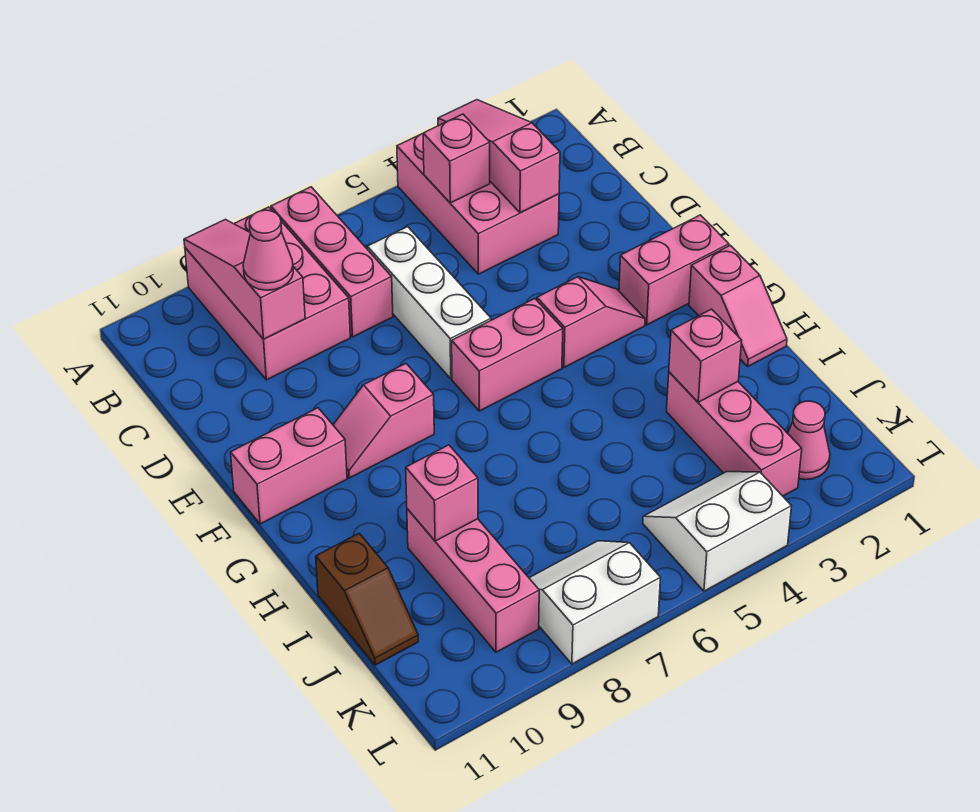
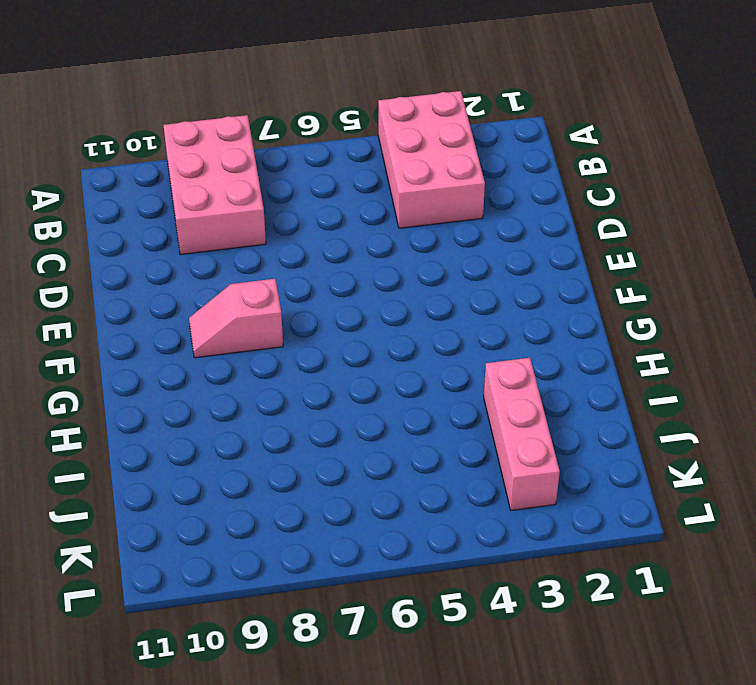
none -> pink brick A7:C7 level 1
none -> white brick C6:E6 level 1
none -> pink brick F1:F2 level 1

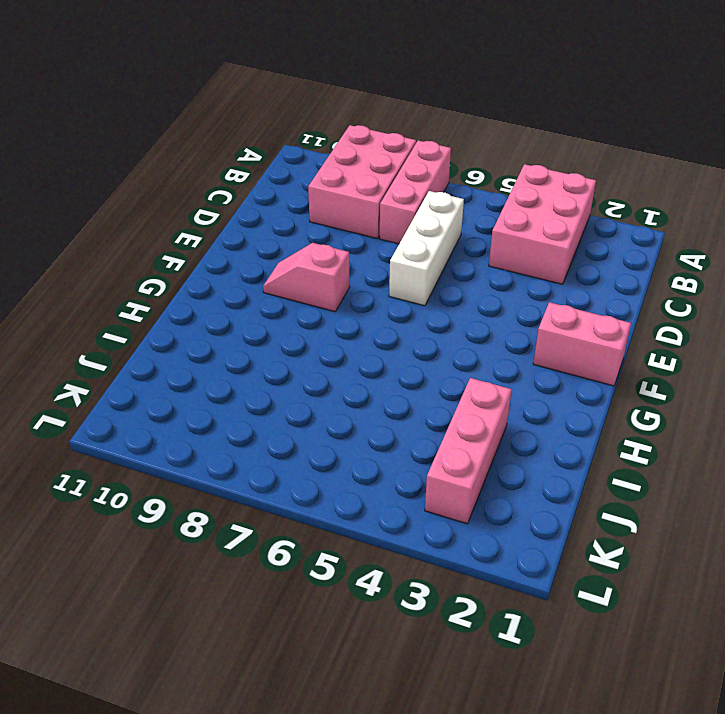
none -> pink slope F3:F4 level 1 top 4
none -> pink brick F5:F6 level 1
none -> pink brick F10:F11 level 1

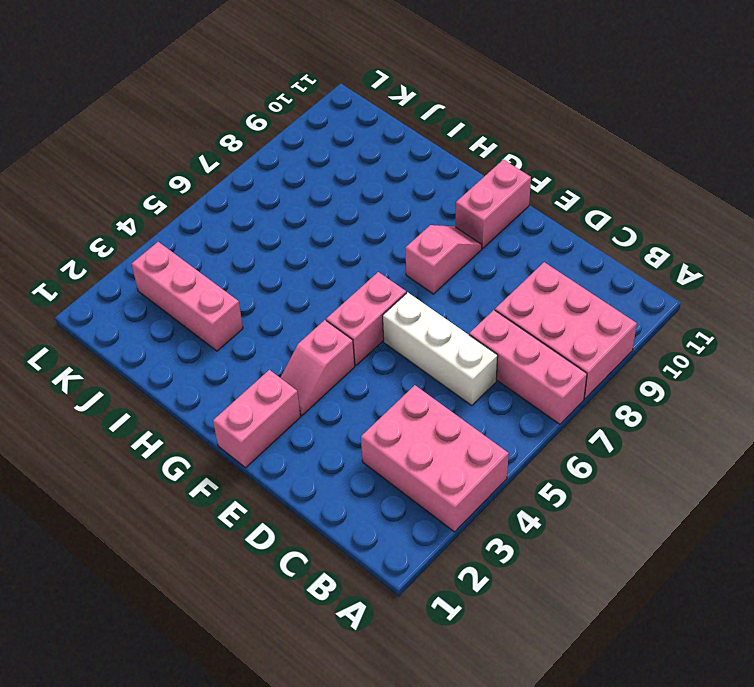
none -> pink slope G1:H1 level 1 top G
none -> pink brick I9:K9 level 1
none -> brown slope I11:J11 level 1 top I

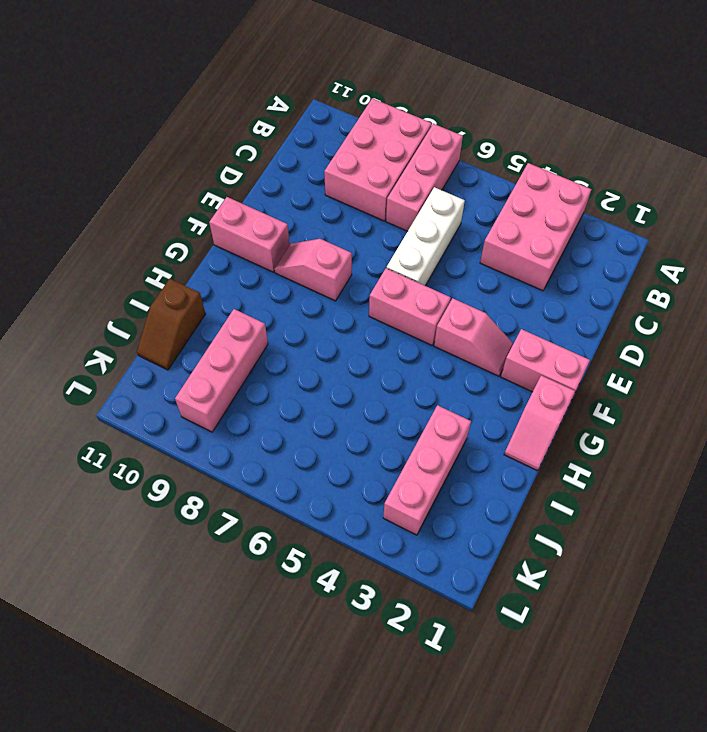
none -> pink cone K2 level 1
none -> white slope K4:L5 level 1 top L
none -> white slope K7:L8 level 1 top L

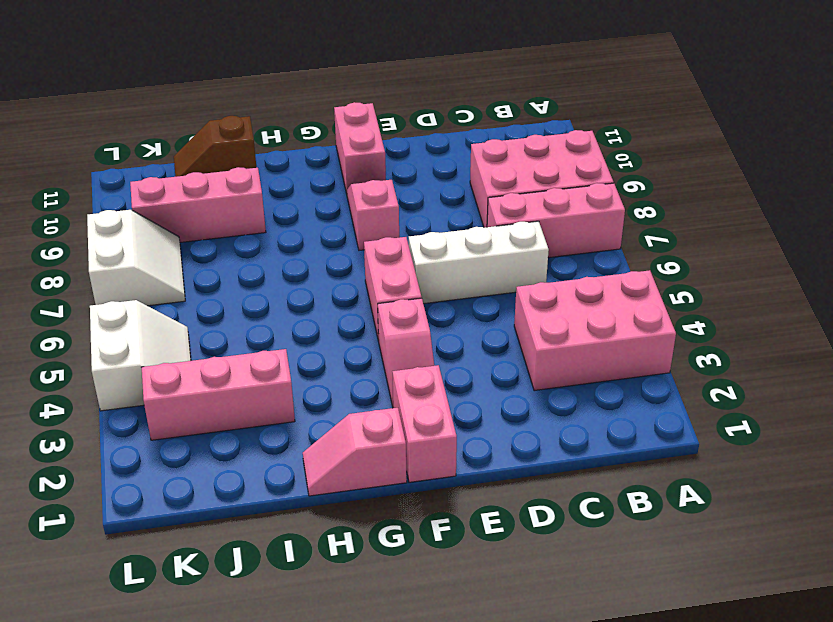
none -> pink cone K2 level 1
none -> pink slope A3:C3 level 2 top C
none -> pink slope A9:C9 level 2 top C

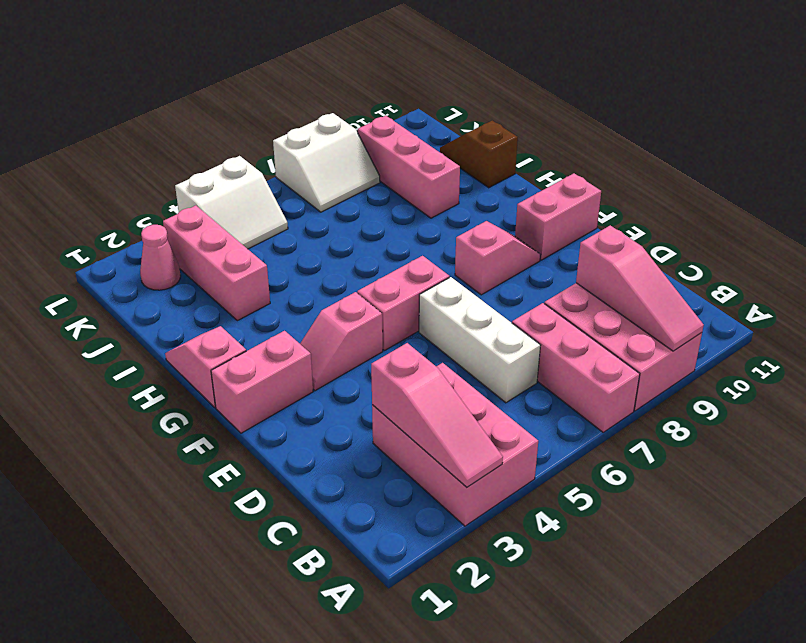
none -> pink brick B4 level 2
none -> pink brick I3 level 2
none -> pink brick I9 level 2

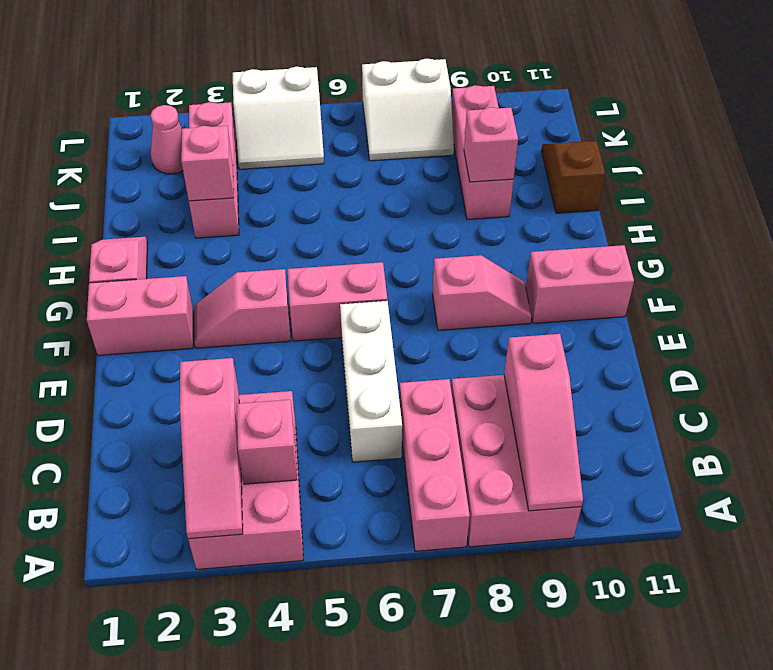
none -> pink cone C9 level 3

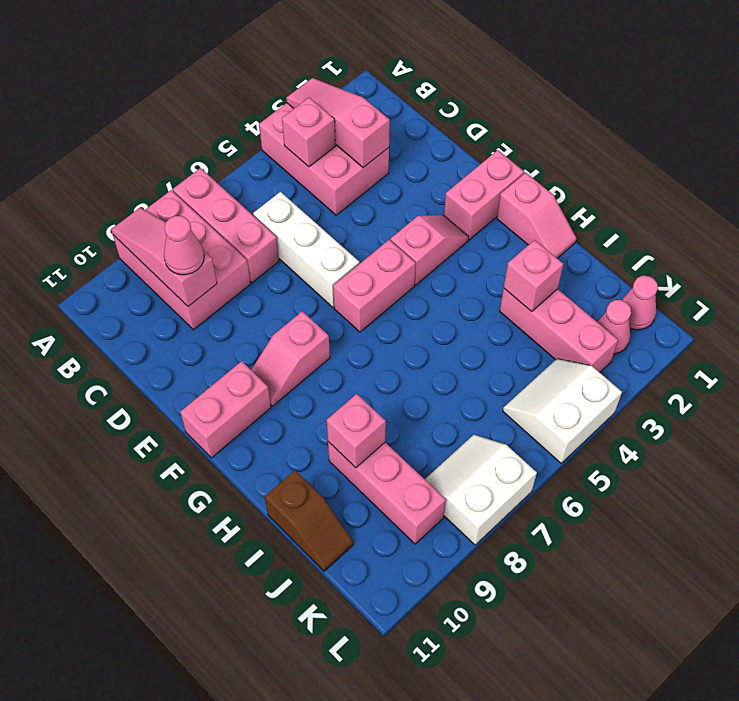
pink cone K1 level 1 -> none

